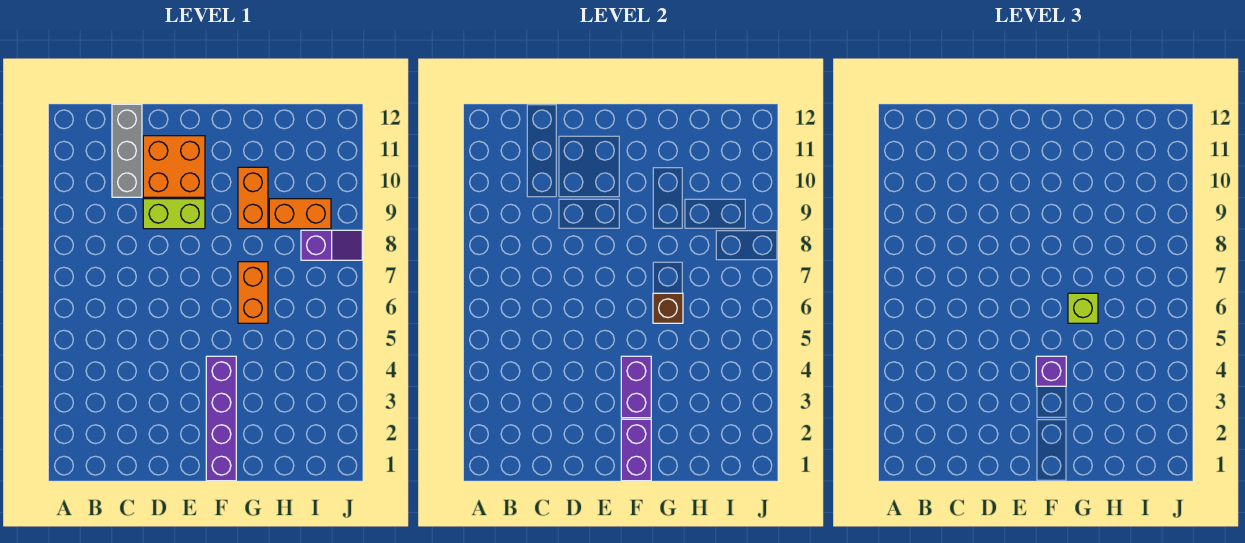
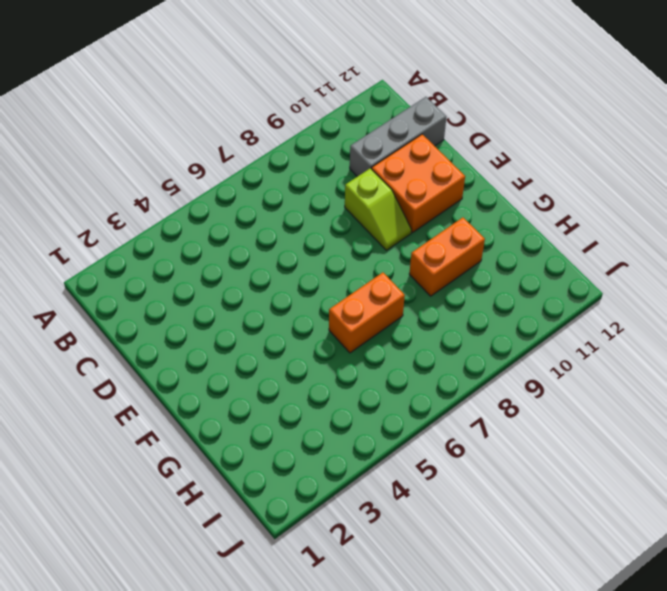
lime slope D9:E9 level 1 top D -> lime brick D9:E9 level 1
none -> purple brick F1:F4 level 1
none -> orange brick H9:I9 level 1
none -> purple slope I8:J8 level 1 top I

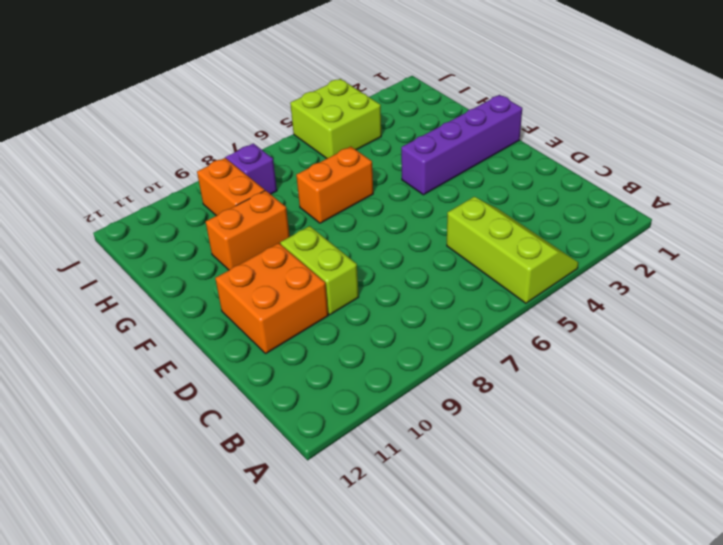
lime slope A4:C5 level 1 top 5 -> none
lime brick I4:J5 level 1 -> none
none -> grey brick C10:C12 level 1
none -> purple brick F1:F2 level 2
none -> purple brick F3:F4 level 2

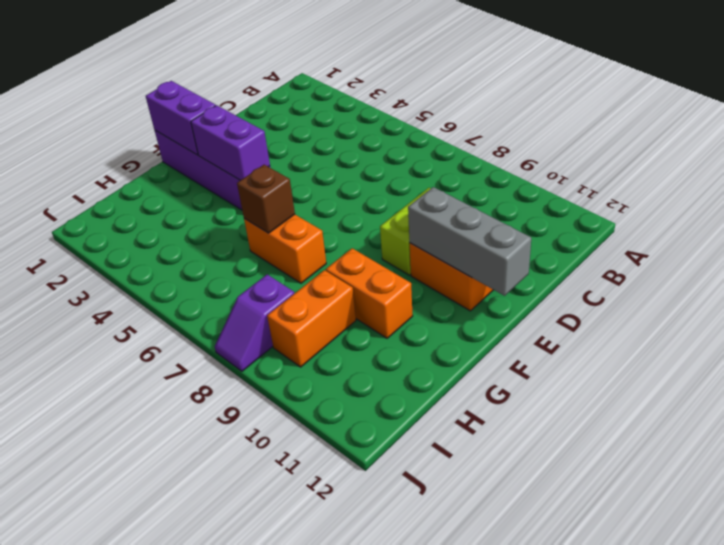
grey brick E10:E12 level 2 -> grey brick C10:C12 level 1
none -> purple brick F4 level 3
none -> lime brick G6 level 3

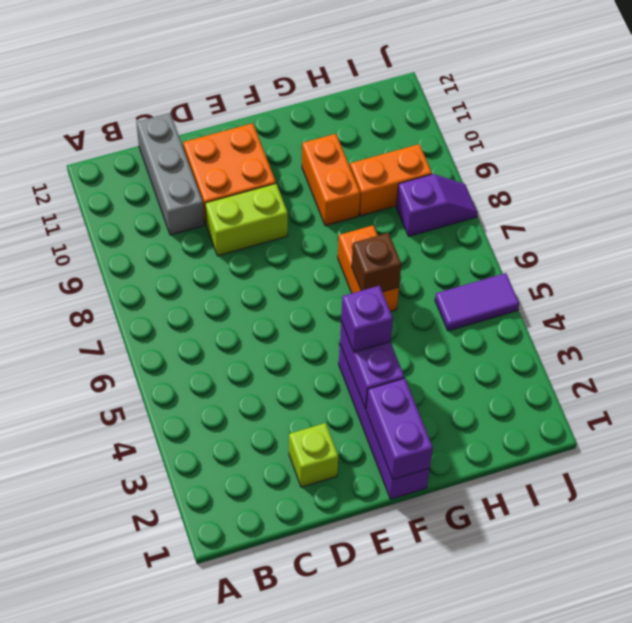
lime brick D2 level 1 -> lime brick G6 level 3
purple tile I5:J5 level 1 -> none

